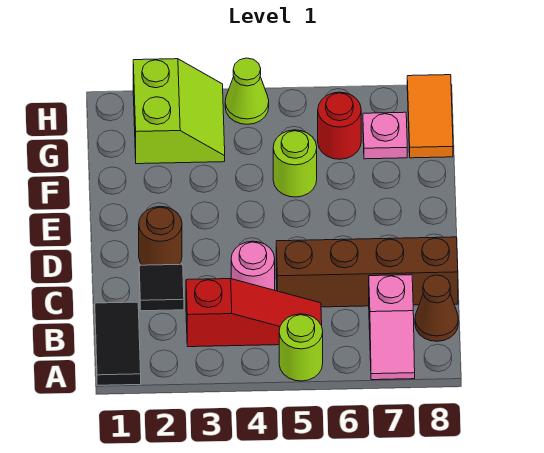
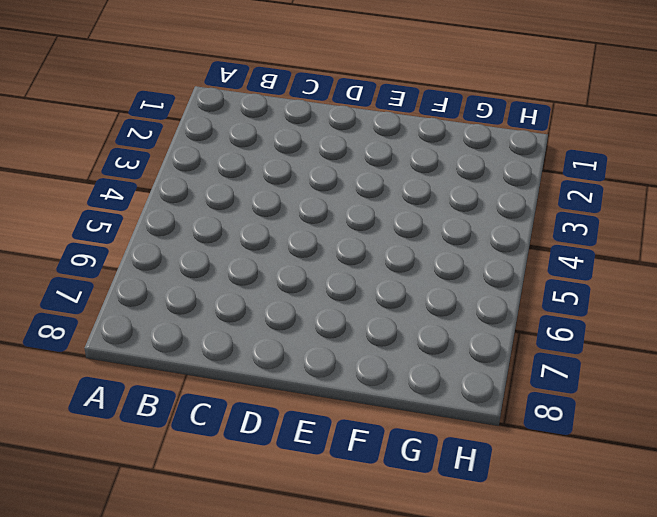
none -> black tile A1:B1 level 1
none -> lime round brick A5 level 1
none -> pink slope A7:B7 level 1 top B

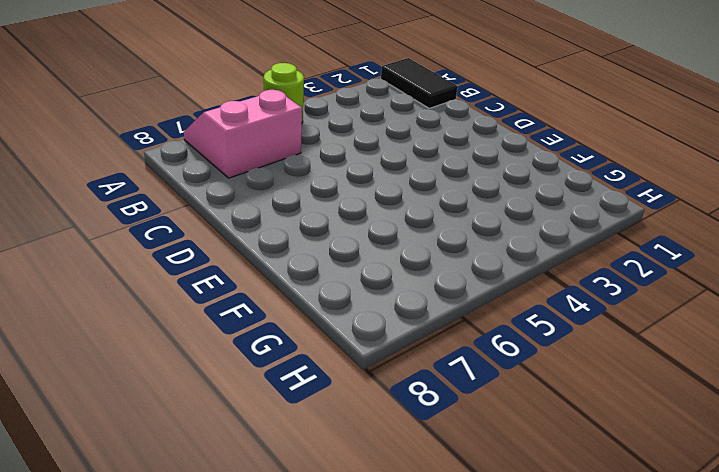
pink slope A6:B7 level 1 top B -> pink slope A7:B7 level 1 top B
none -> red slope B3:B5 level 1 top 3
none -> brown cone B8 level 1
none -> black tile C2 level 1

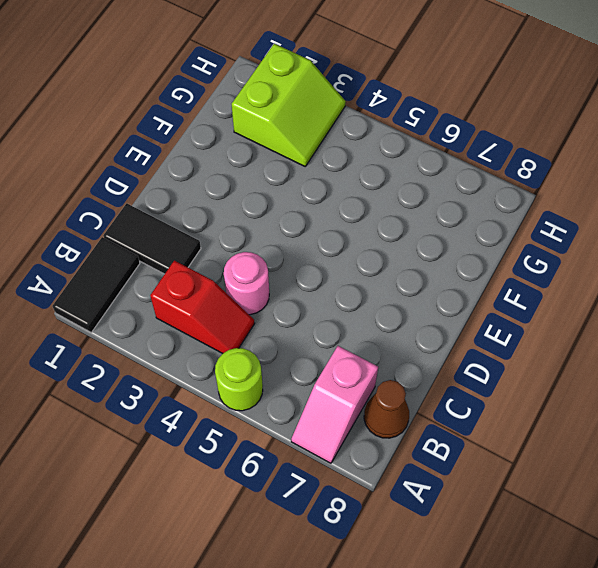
red slope B3:B4 level 1 top 3 -> red slope B3:B5 level 1 top 3
black tile C1:C2 level 1 -> black tile C2 level 1
none -> brown brick C5:C8 level 1
none -> brown round brick D2 level 1
none -> lime round brick F5 level 1

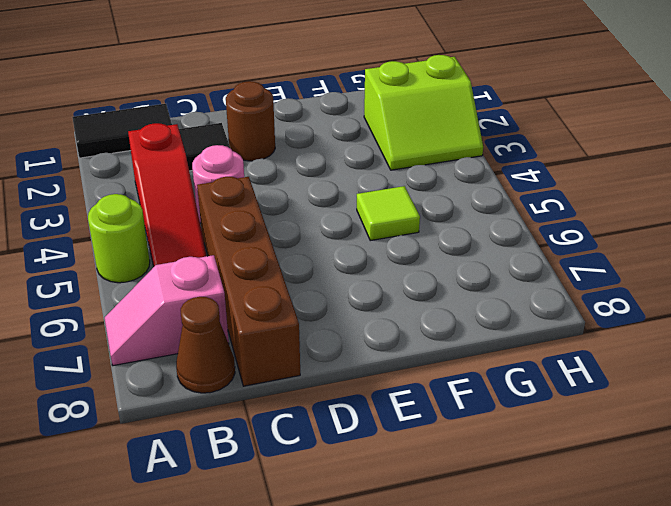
lime tile F5 level 1 -> lime round brick F5 level 1
none -> red round brick G6 level 1
none -> pink plate G7 level 1
none -> orange tile G8:H8 level 1

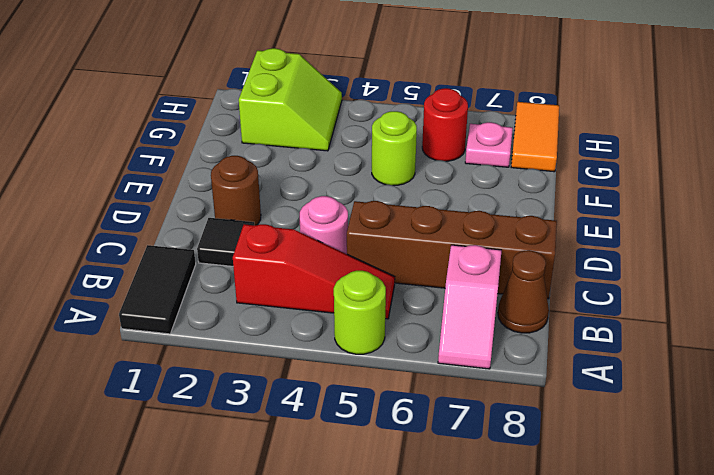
none -> lime cone H4 level 1

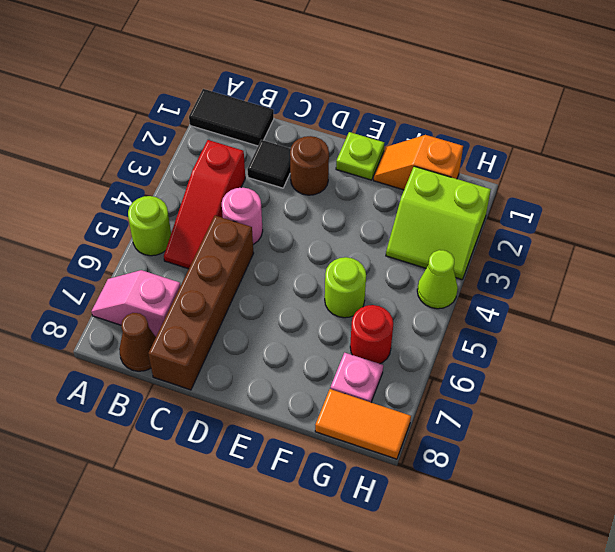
lime plate E1 level 1 -> none
orange slope F1:G1 level 1 top G -> none

